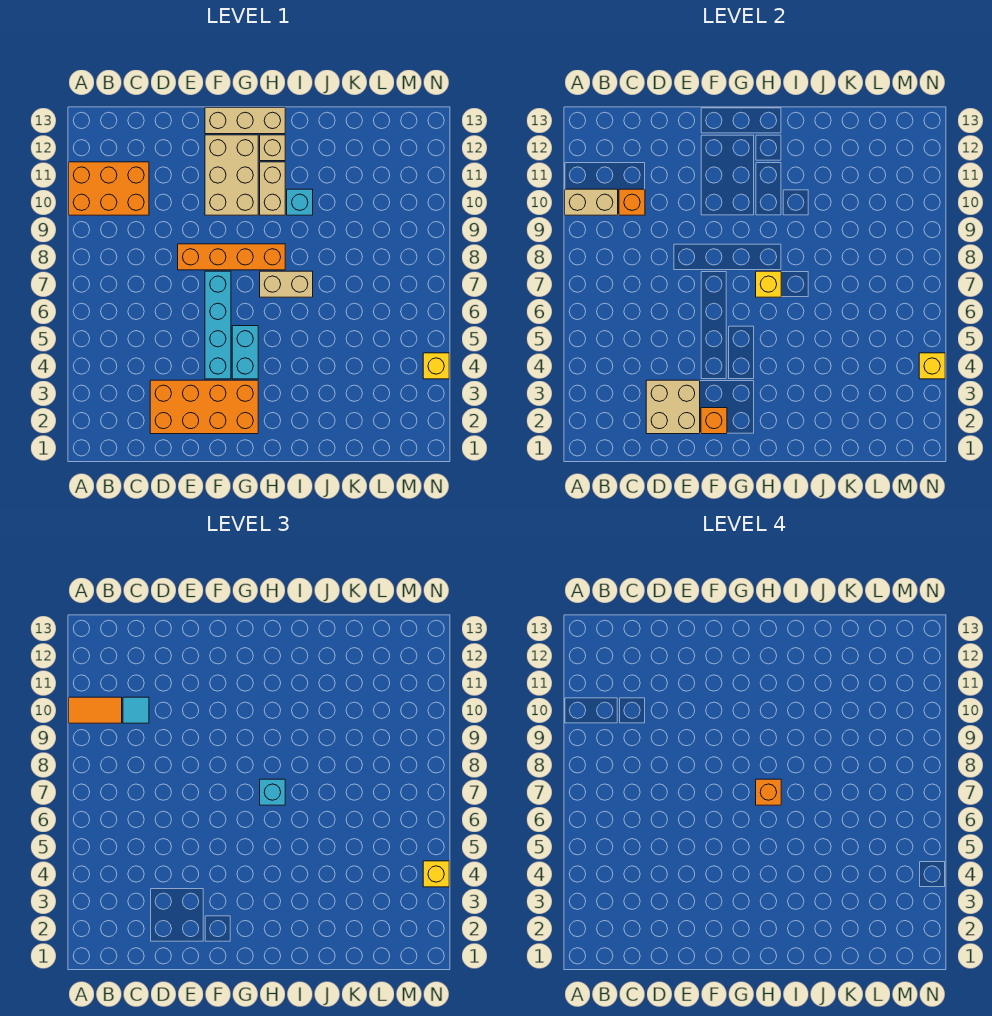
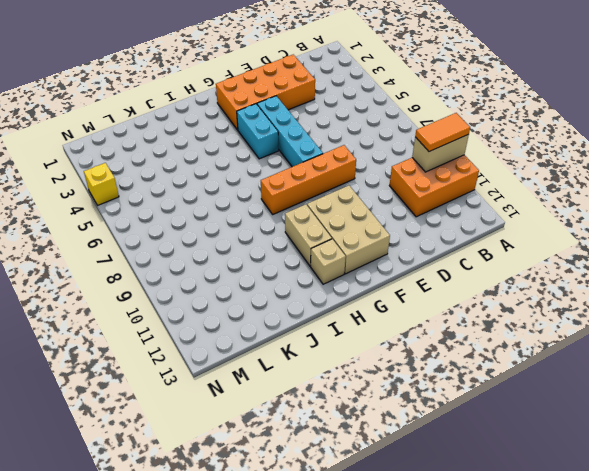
none -> tan brick F13:H13 level 1
none -> tan brick H7:I7 level 1
none -> cyan brick I10 level 1

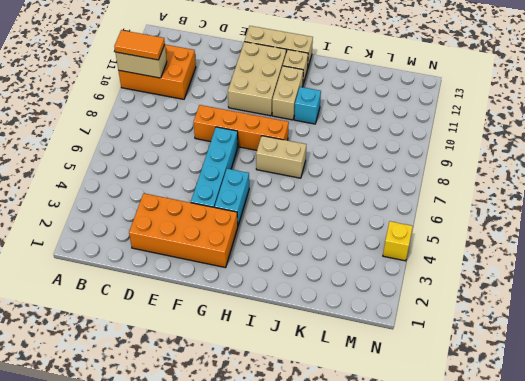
none -> orange brick C10 level 2
none -> tan brick D2:E3 level 2
none -> orange brick F2 level 2

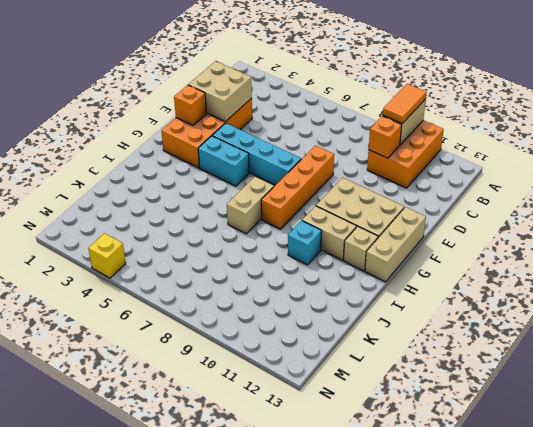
none -> yellow brick H7 level 2
none -> yellow brick N4 level 2
none -> cyan tile C10 level 3

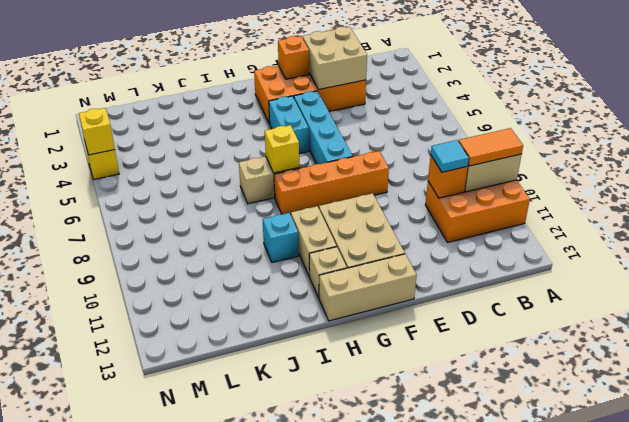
none -> cyan brick H7 level 3
none -> yellow brick N4 level 3
none -> orange brick H7 level 4

